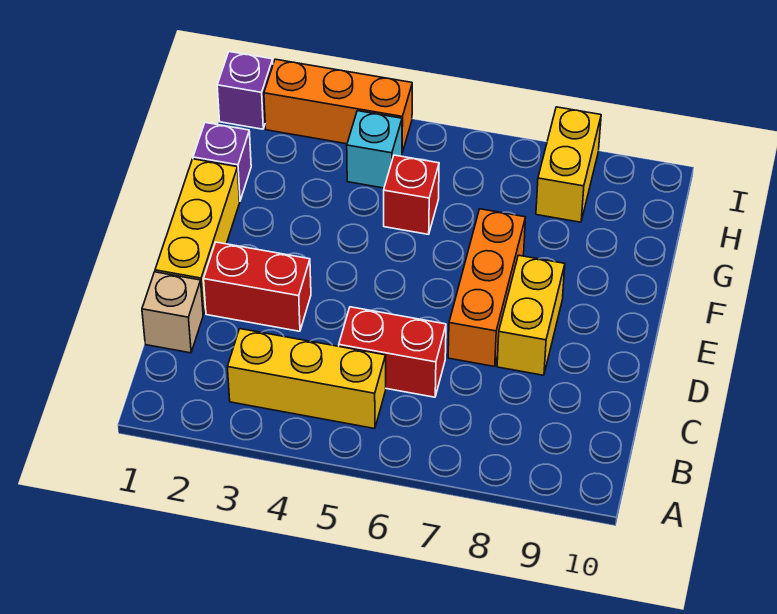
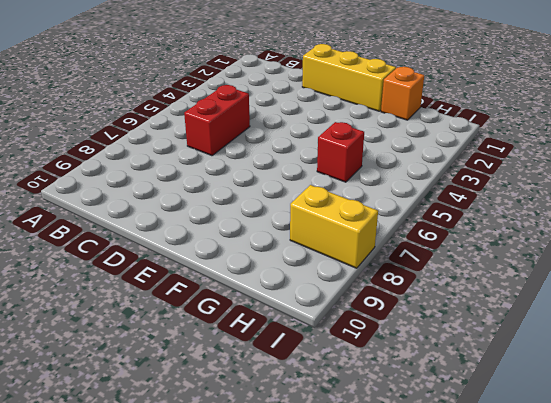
orange brick G1 level 1 -> purple brick G1 level 1
none -> yellow brick B3:B5 level 1
none -> tan brick C1 level 1
none -> red brick D2:D3 level 1

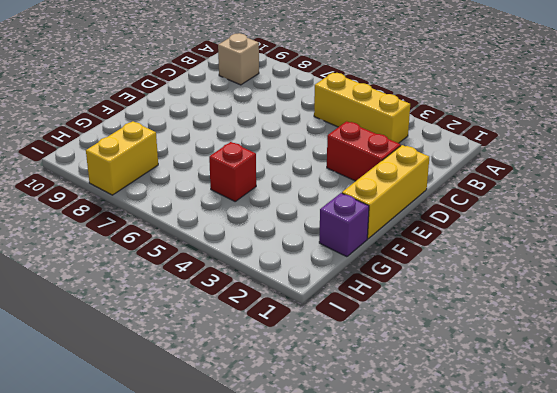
tan brick B9 level 1 -> tan brick C1 level 1
none -> red brick C5:C6 level 1
none -> orange brick D7:F7 level 1
none -> yellow brick D8:E8 level 1

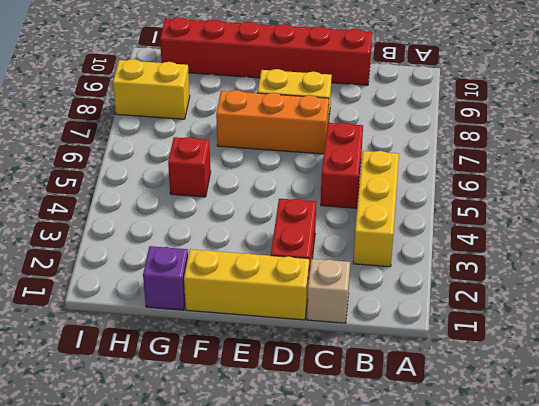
red brick C10:H10 level 1 -> none
none -> cyan brick H4 level 1
none -> purple brick I1 level 1
none -> orange brick I2:I4 level 1

